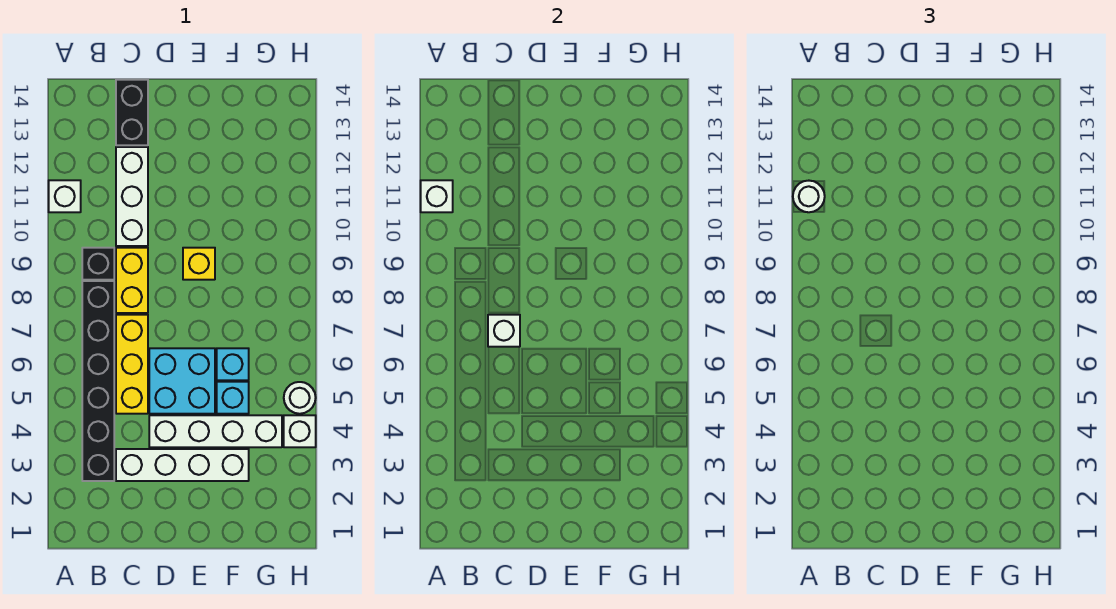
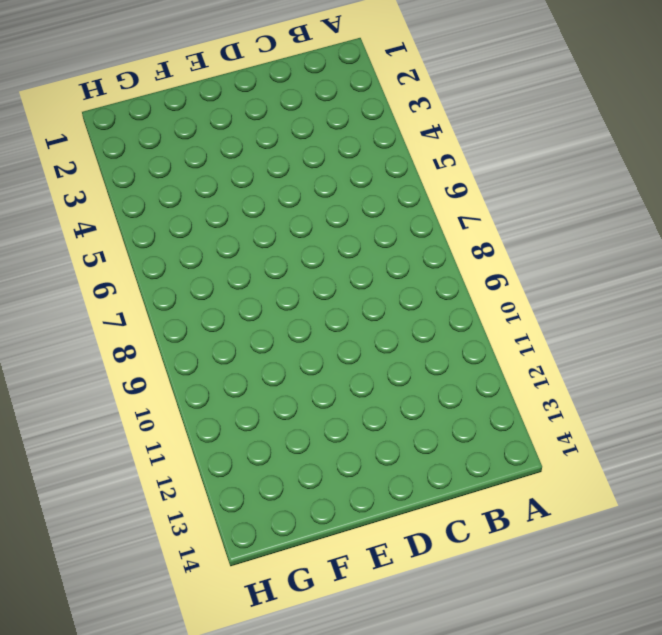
none -> white brick A11 level 1
none -> black brick B3:B8 level 1
none -> black brick B9 level 1

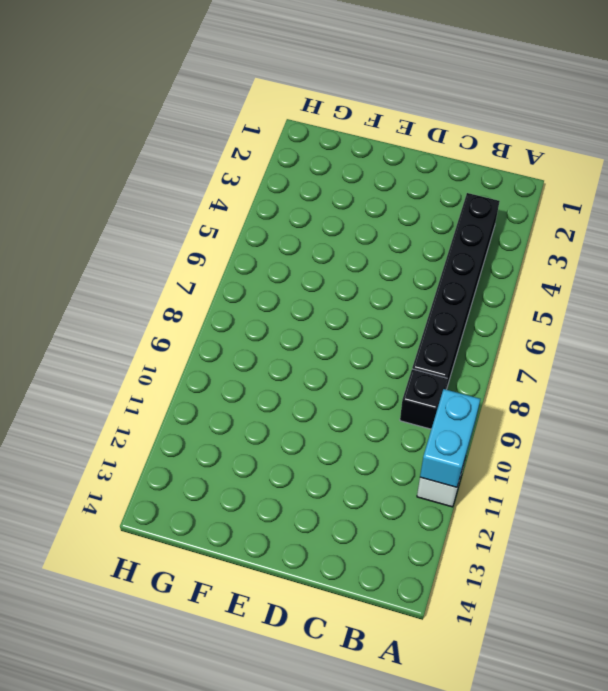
cyan brick A10:A11 level 2 -> white brick A11 level 2
none -> white brick C3:F3 level 1
none -> yellow brick C5:C7 level 1
none -> yellow brick C8:C9 level 1

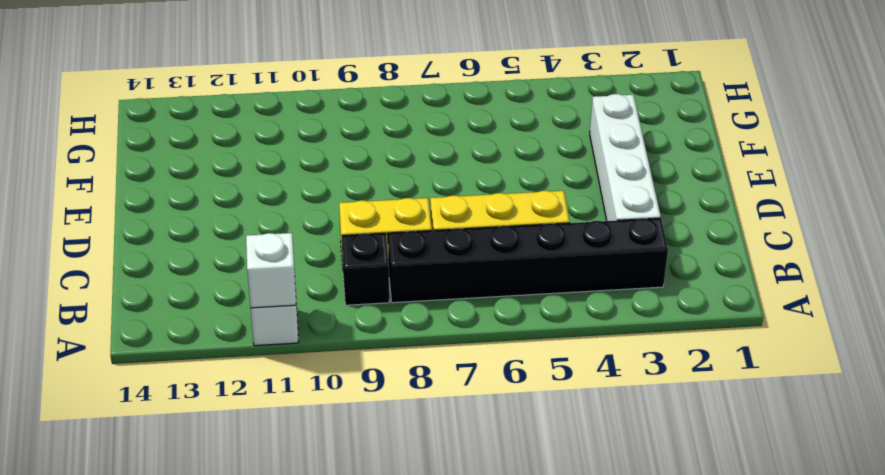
none -> white brick C10:C12 level 1
none -> black brick C13:C14 level 1
none -> white brick D4:G4 level 1

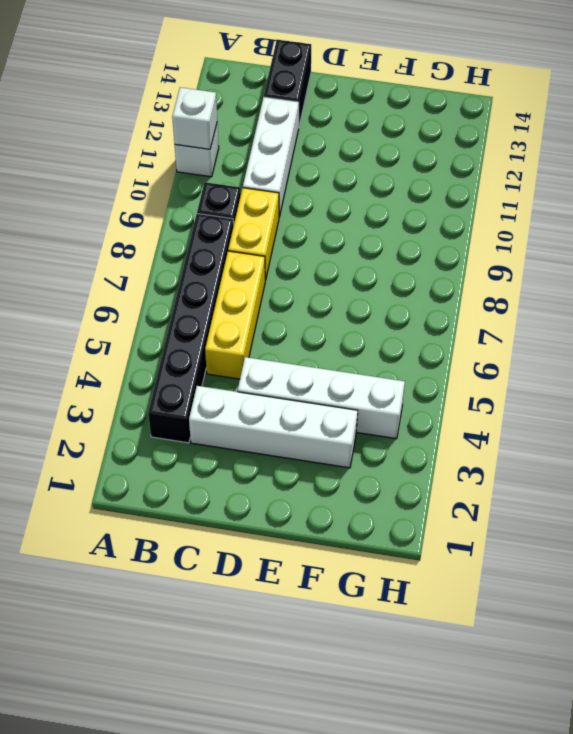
none -> cyan brick D5:E6 level 1
none -> yellow brick E9 level 1
none -> cyan brick F5 level 1

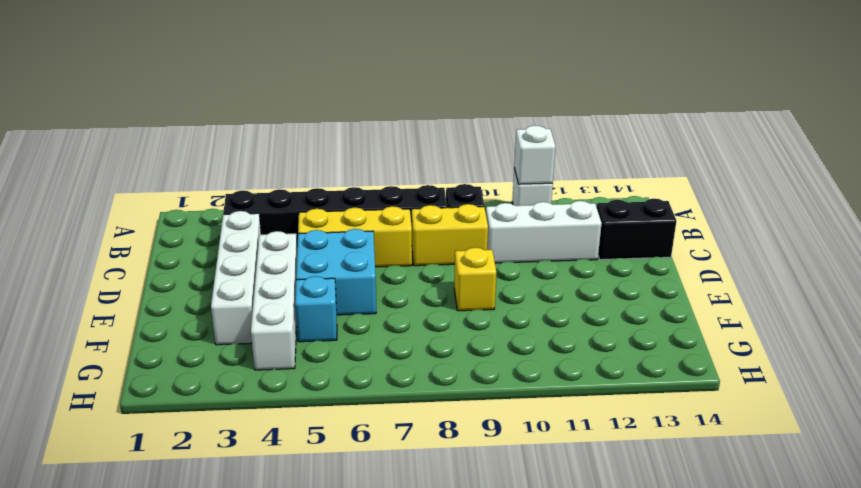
none -> cyan brick F6 level 1
none -> white brick H4 level 1
none -> white round brick H5 level 1

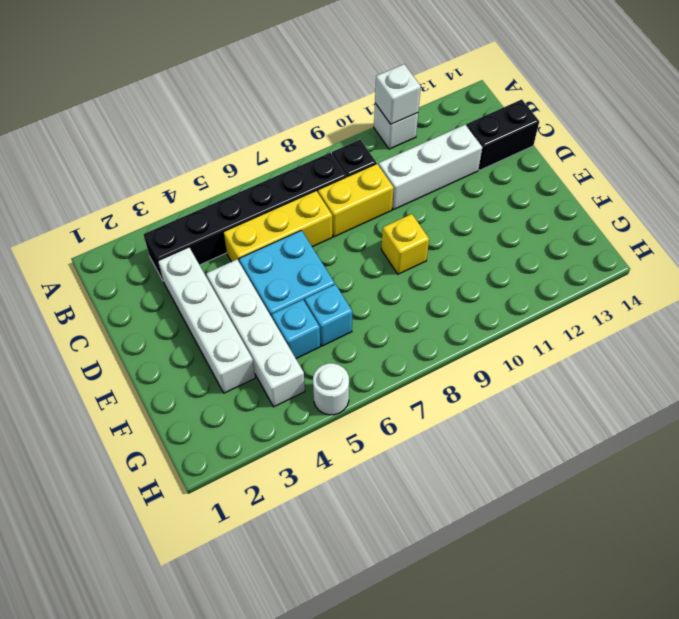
none -> white brick H4 level 1
none -> white brick C7 level 2
none -> white round brick A11 level 3

